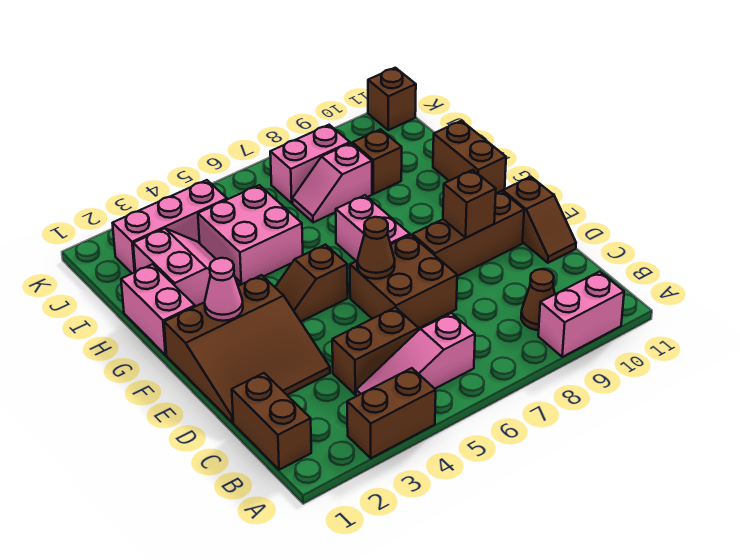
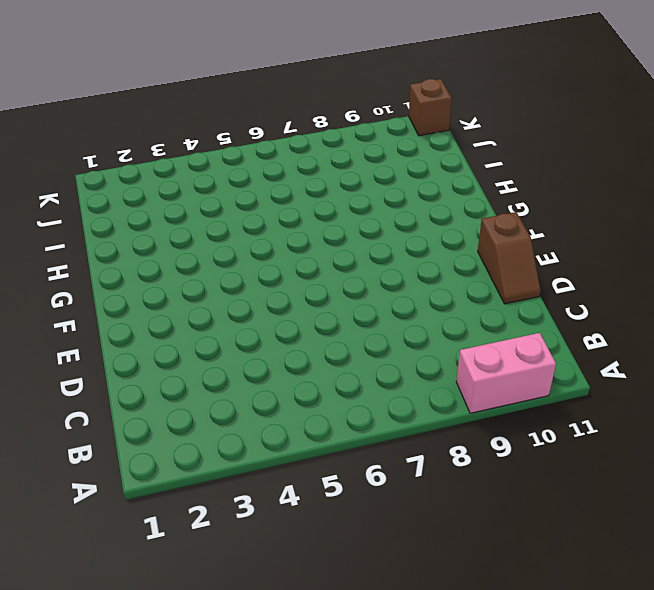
none -> brown brick A3:A4 level 1
none -> brown brick B1:C1 level 1
none -> pink slope B4:B6 level 1 top 6

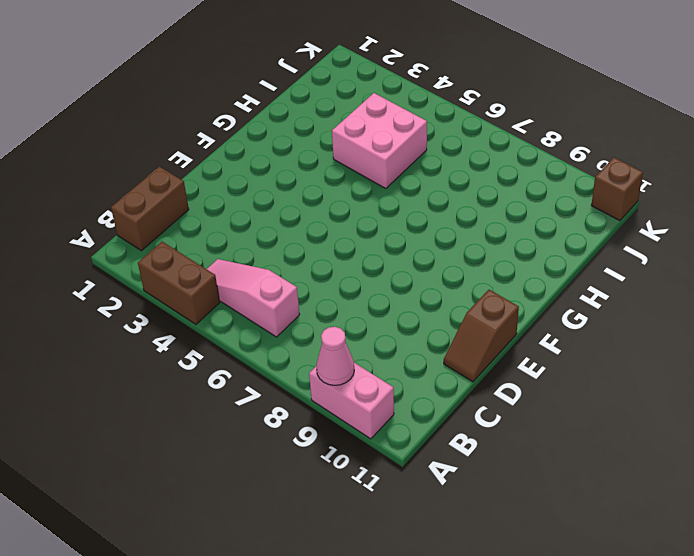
pink cone A9 level 2 -> pink cone F2 level 2
none -> brown cone B9 level 1
none -> brown brick C4:C5 level 1
none -> brown slope D1:F3 level 1 top F

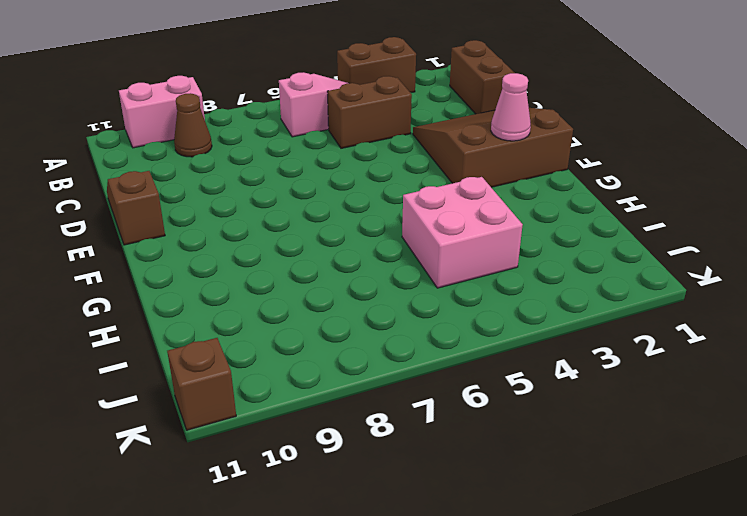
none -> brown brick D6:E7 level 1
none -> brown brick E8:E10 level 1
none -> brown slope F4:F5 level 1 top 5

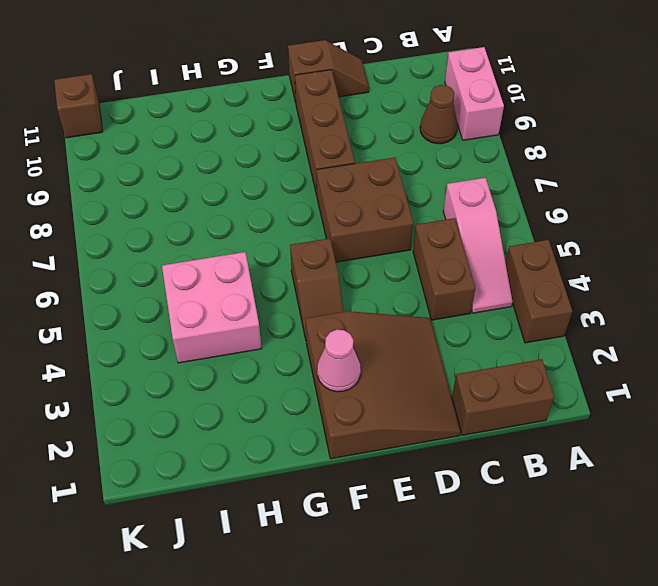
none -> pink brick F7:G7 level 1
none -> pink brick G1:H1 level 1
none -> brown brick G11:H11 level 1

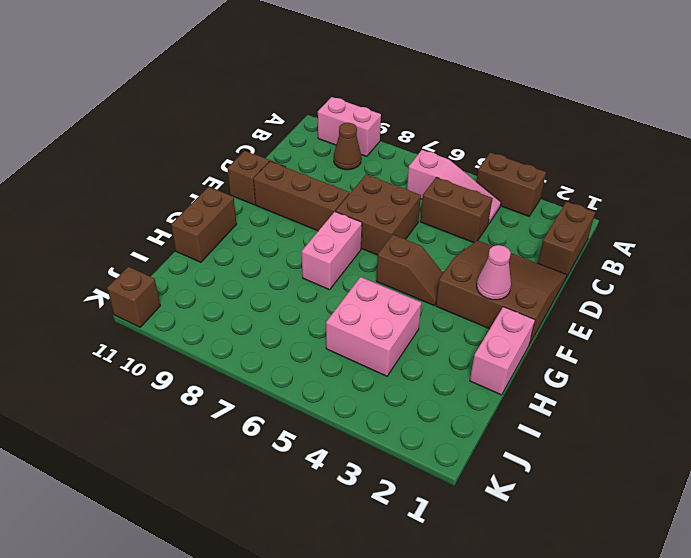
none -> pink slope H2:I3 level 1 top 2
none -> pink slope I7:I8 level 1 top 8
none -> brown brick I9 level 1

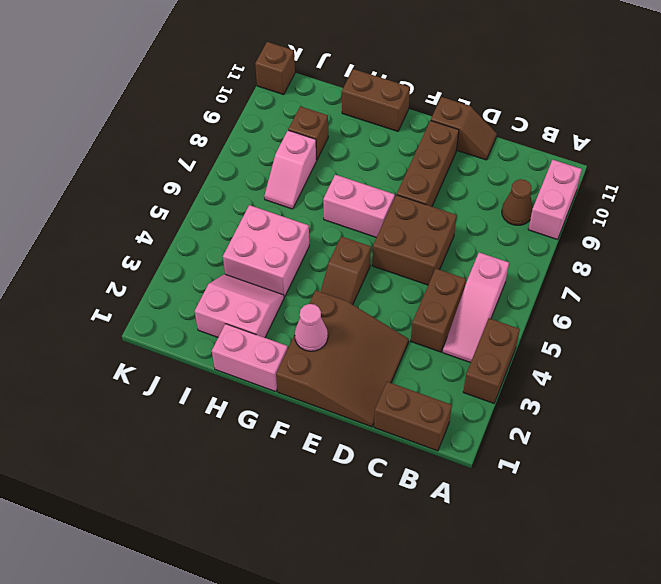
none -> pink brick J2:J4 level 1
none -> pink brick J7:J8 level 1
none -> brown cone E6 level 2

